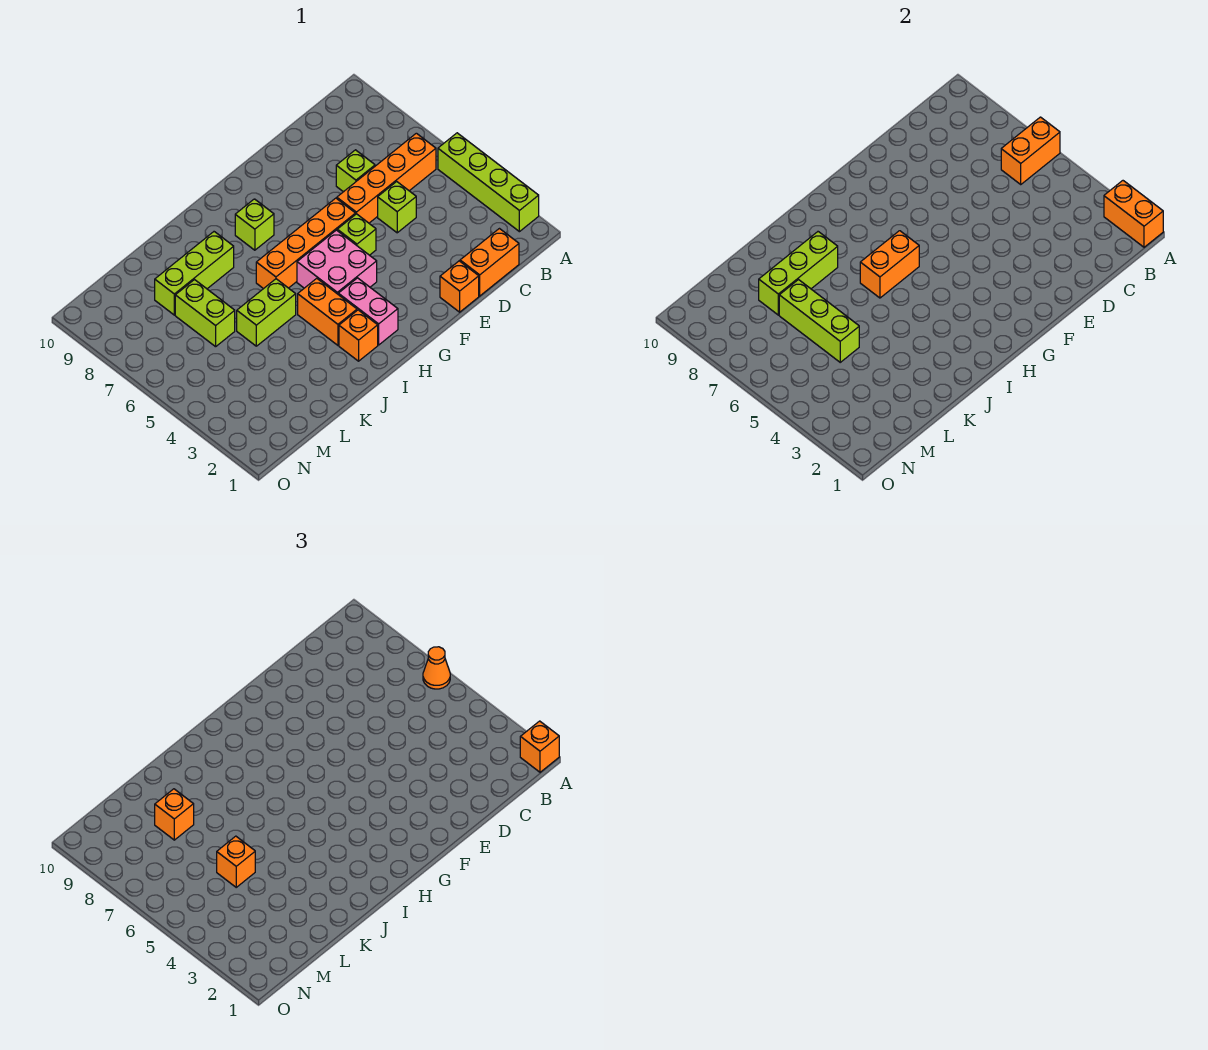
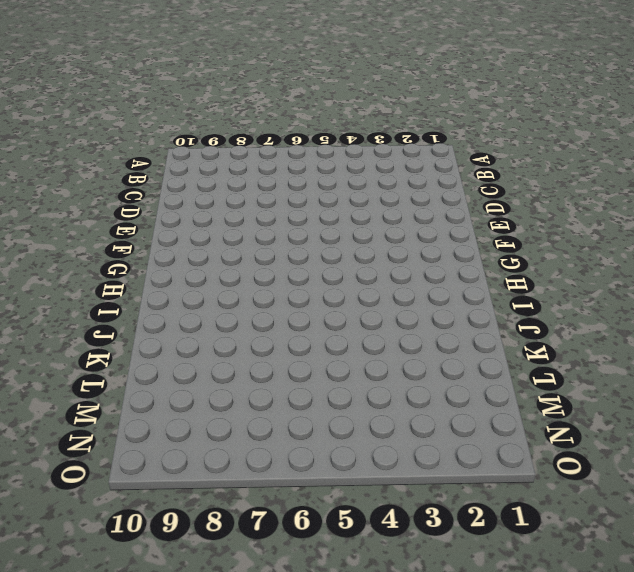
none -> lime brick A2:A5 level 1
none -> orange brick B6:E6 level 1
none -> orange brick C1:D1 level 1

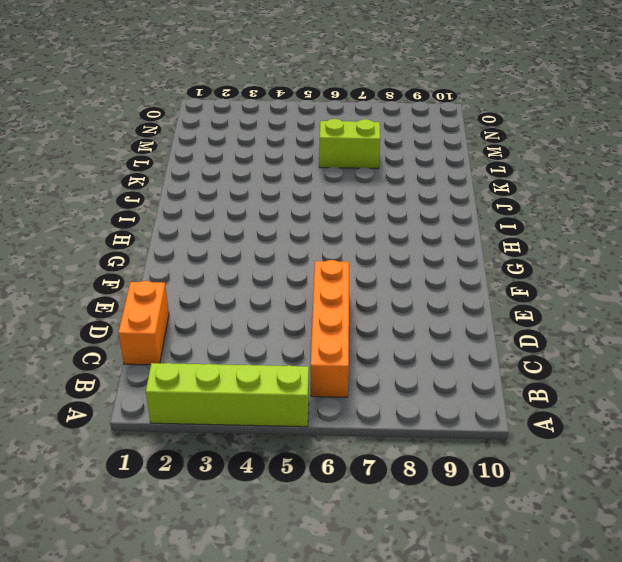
none -> lime brick D5 level 1
none -> lime brick D7 level 1
none -> orange brick E1 level 1

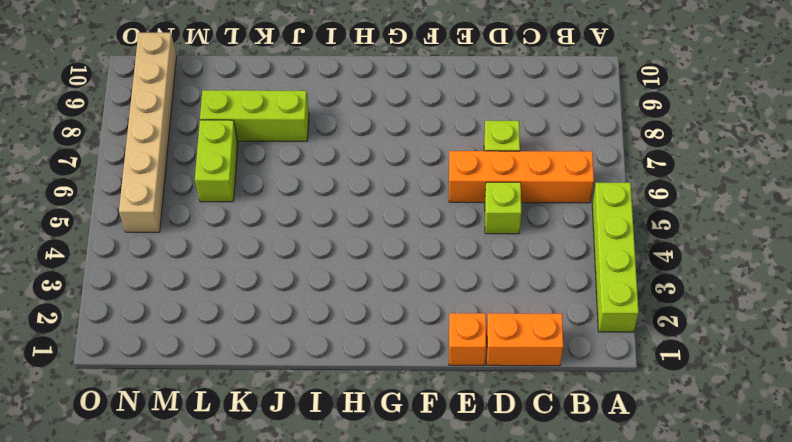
tan brick N5:N10 level 1 -> none
none -> lime brick F5 level 1
none -> orange brick F6:I6 level 1
none -> pink brick G4:H5 level 1

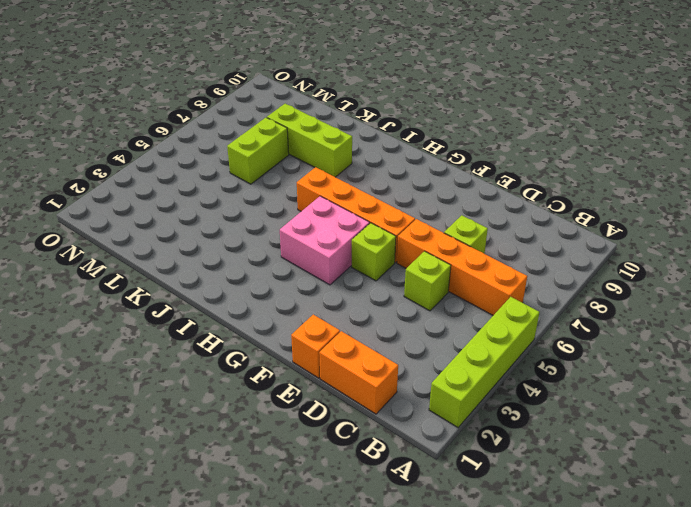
none -> pink brick H2:H3 level 1
none -> lime brick H8 level 1
none -> orange brick I2 level 1

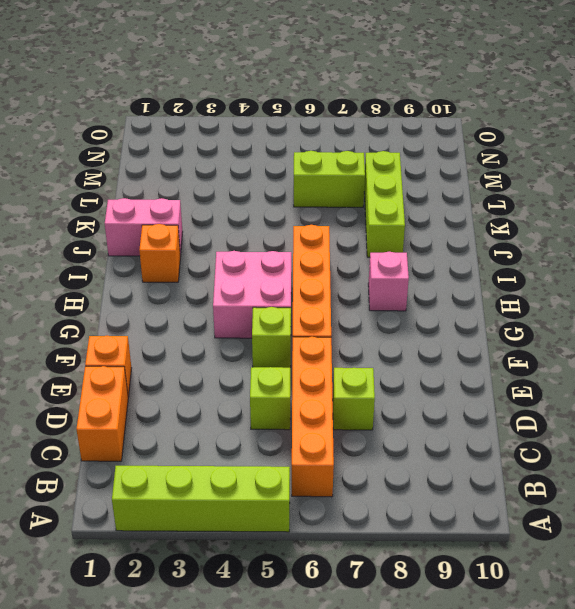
pink brick H8 level 1 -> lime brick H8 level 1
pink brick J1:J2 level 1 -> pink brick H2:H3 level 1
none -> orange brick I3:I4 level 1
none -> lime brick J5:K5 level 1
none -> orange brick A1:A2 level 2

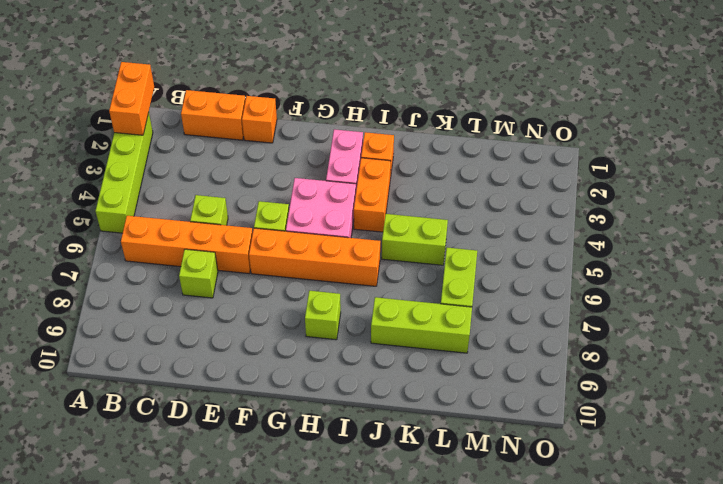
none -> orange brick A6:B6 level 2
none -> orange brick H6:I6 level 2
none -> lime brick J8:L8 level 2

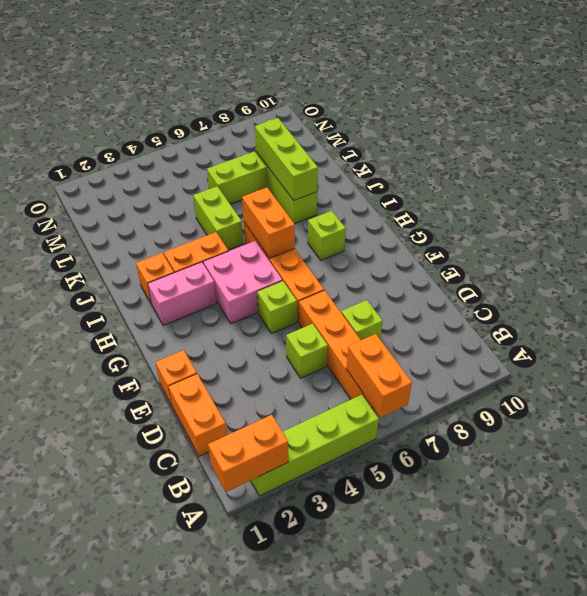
none -> lime brick L5:L7 level 2
none -> orange brick A1 level 3
none -> orange cone A6 level 3

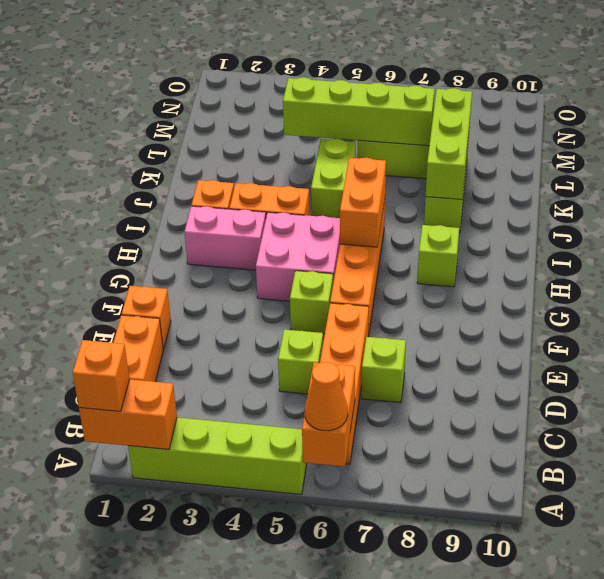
lime brick L4:L7 level 2 -> lime brick L5:L7 level 2
none -> orange brick L5 level 3
none -> orange brick L8 level 3

